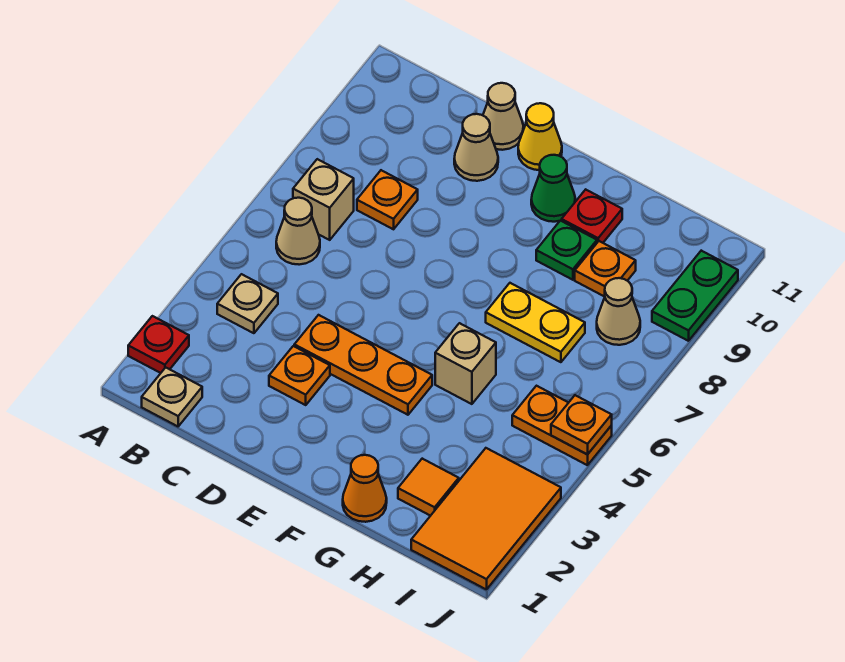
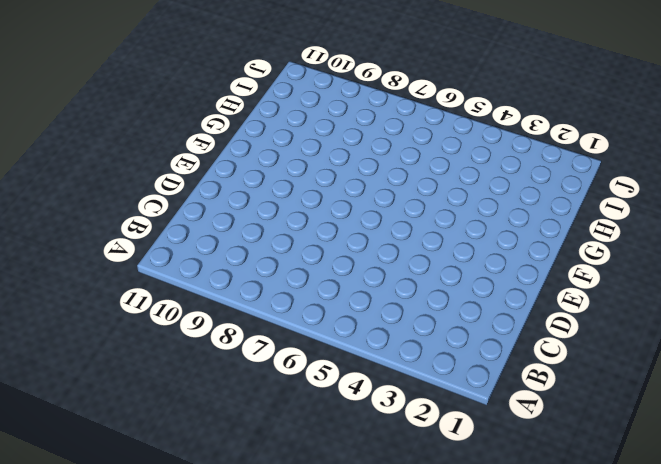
none -> red plate A2 level 1
none -> tan plate B1 level 1
none -> tan plate B4 level 1

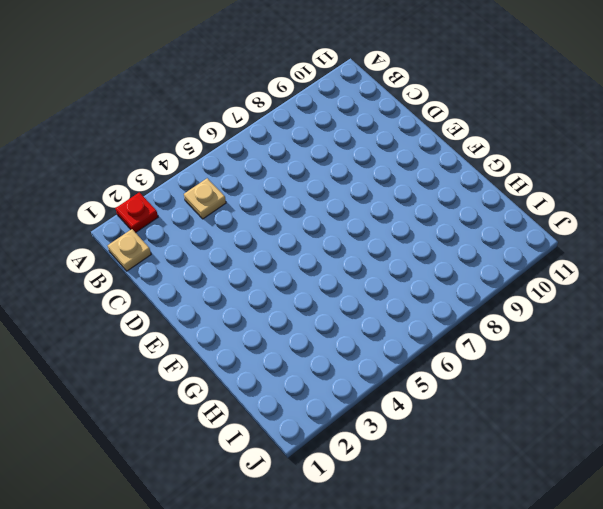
none -> tan cone B6 level 1
none -> tan brick B7 level 1
none -> orange plate C8 level 1

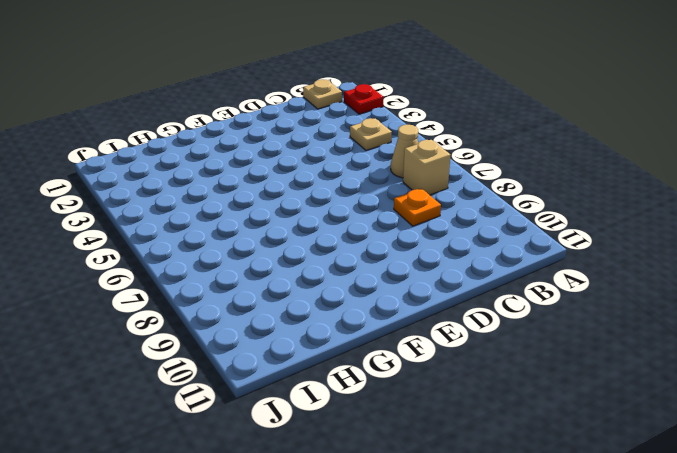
none -> orange plate D3 level 1
none -> orange plate D4:F4 level 1
none -> tan cone D10 level 1

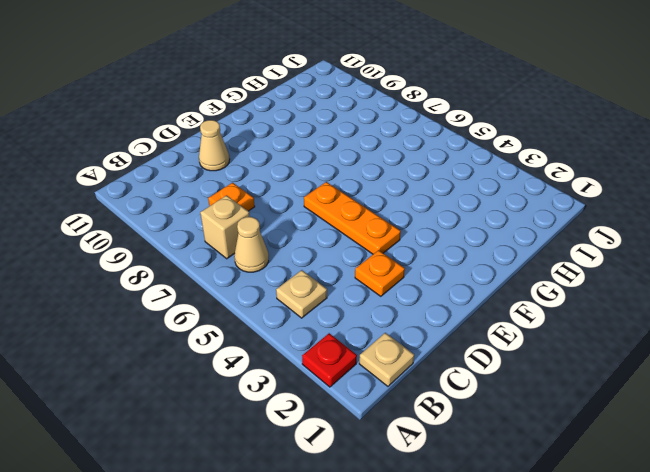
orange plate E4:E6 level 1 -> orange plate D4:F4 level 1
none -> tan cone D11 level 1
none -> yellow cone E11 level 1
none -> green cone F10 level 1

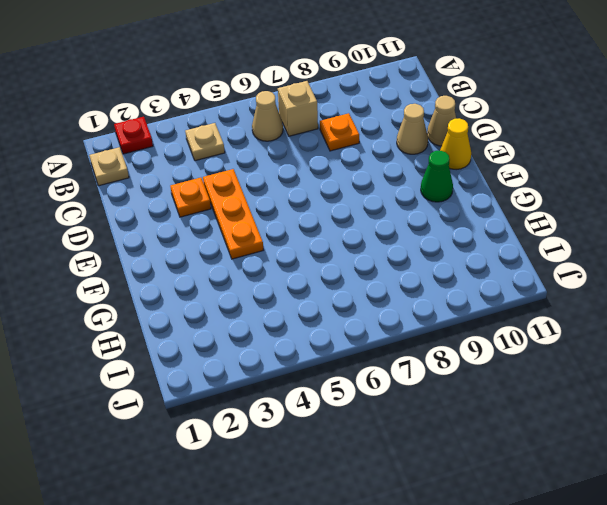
none -> orange cone G1 level 1
none -> tan brick G5 level 1
none -> yellow plate G7:H7 level 1

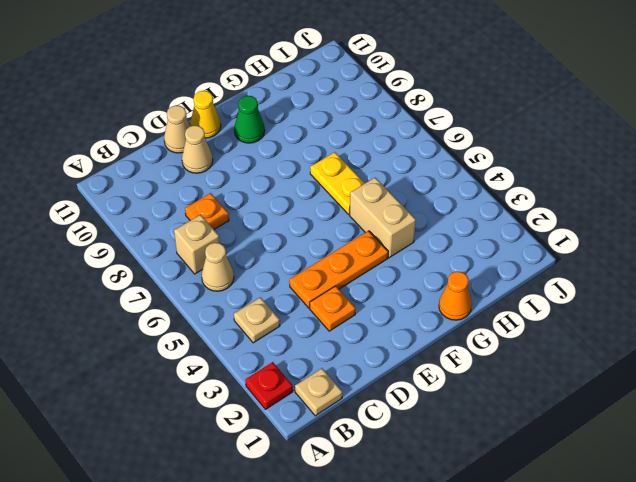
tan brick G4:G5 level 1 -> tan brick G5 level 1
yellow plate G6:G7 level 1 -> yellow plate G7:H7 level 1
none -> green plate G9 level 1
none -> red plate G10 level 1
none -> orange tile H2 level 1

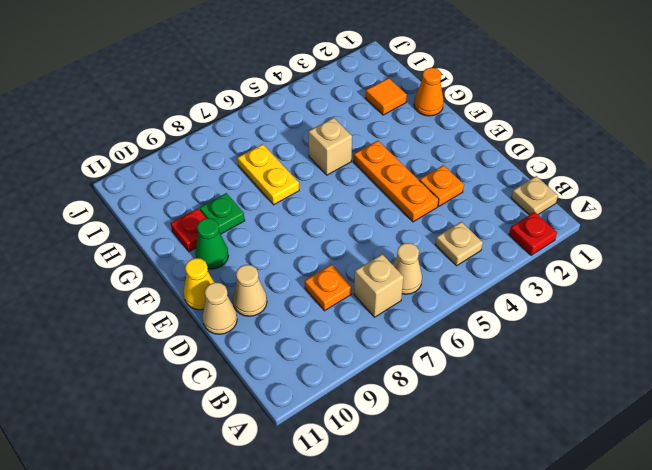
none -> orange plate H9 level 1
none -> orange tile I1:J3 level 1
none -> orange plate I5:J5 level 1

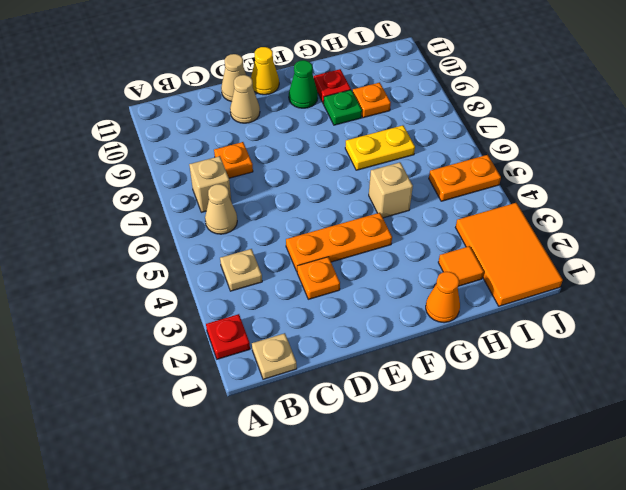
none -> tan cone I8 level 1
none -> green plate J9:J10 level 1
none -> orange plate J5 level 2

